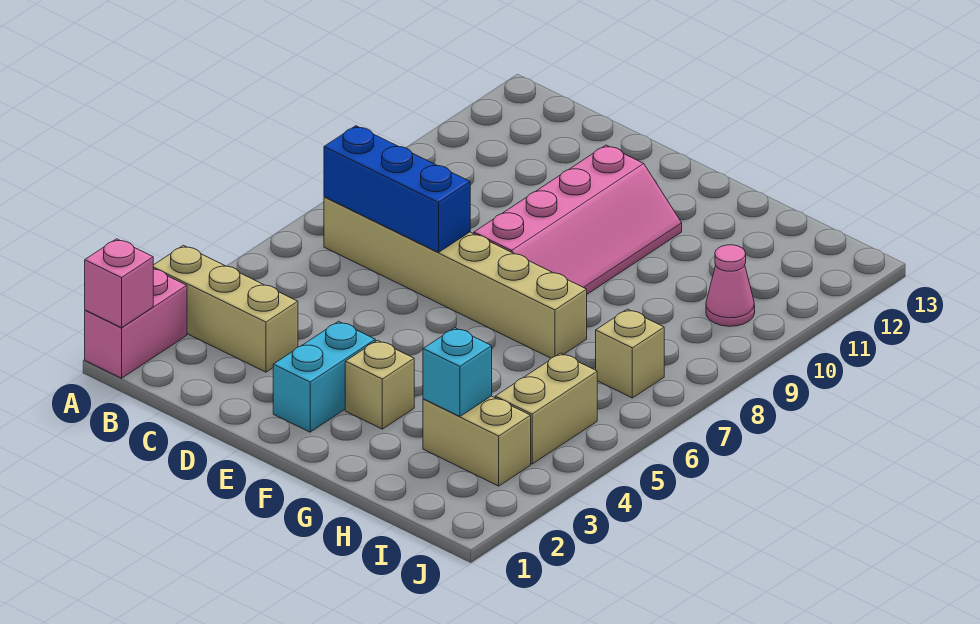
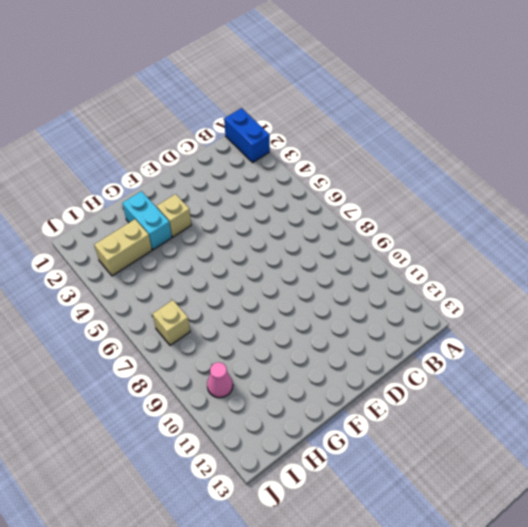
blue brick A1:A2 level 1 -> pink brick A1:A2 level 1
cyan brick G2:G3 level 1 -> cyan brick E2:E3 level 1
none -> tan brick A3:C3 level 1
none -> tan brick B7:G7 level 1
none -> pink slope E8:F11 level 1 top E

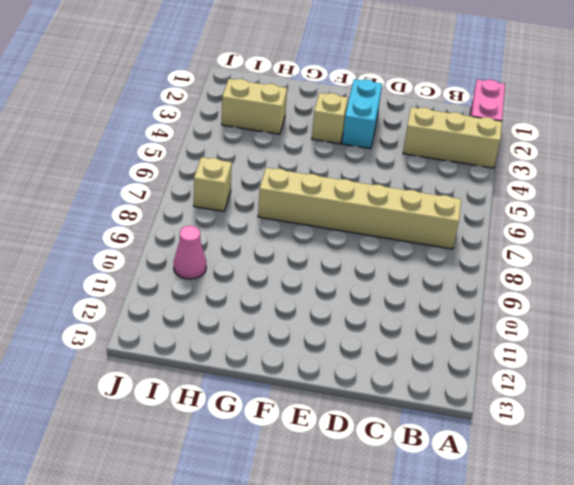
none -> pink slope E8:F11 level 1 top E
none -> tan brick I4:I5 level 1
none -> pink brick A1 level 2

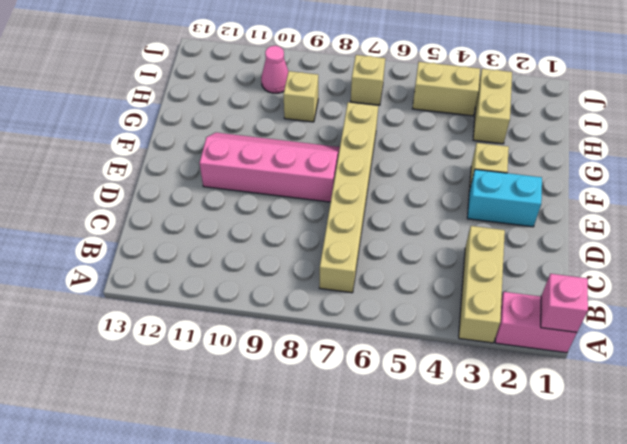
tan brick H9 level 1 -> none
none -> blue brick B7:D7 level 2
none -> cyan brick H3 level 2

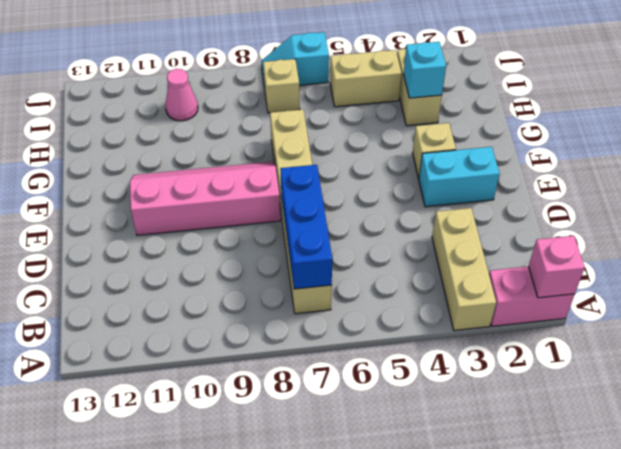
cyan slope J6:J7 level 1 top 6 -> none

